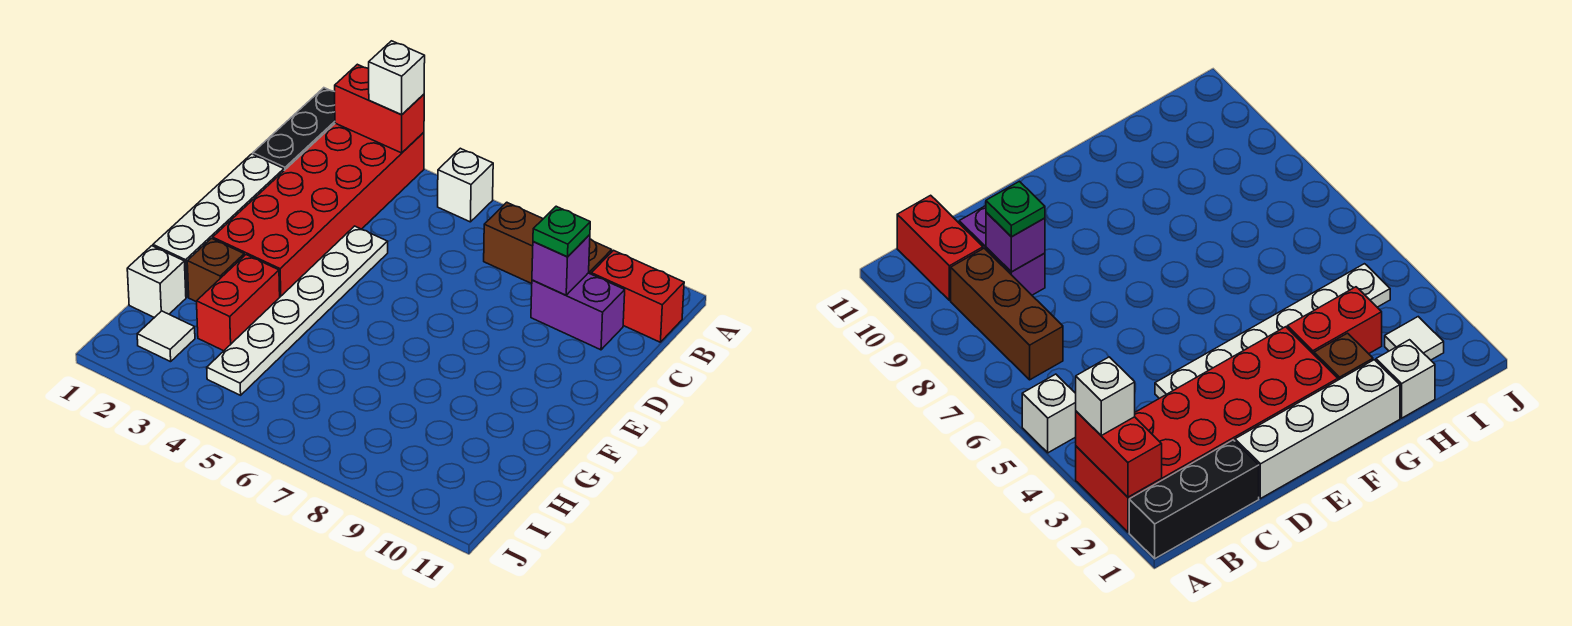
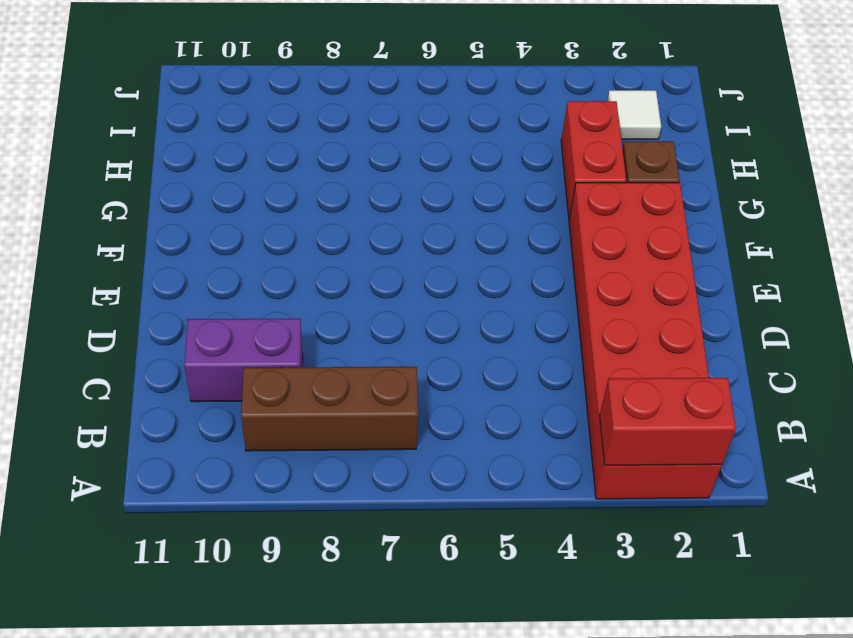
none -> black brick A1:C1 level 1
none -> white brick A5 level 1
none -> red brick B10:B11 level 1

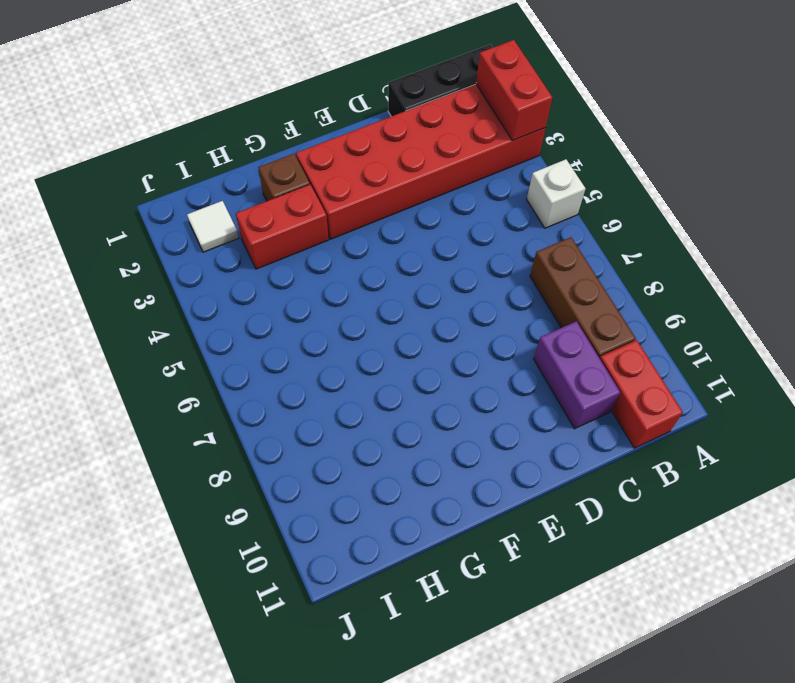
none -> white brick D1:G1 level 1
none -> white plate D4:I4 level 1
none -> white brick H1 level 1

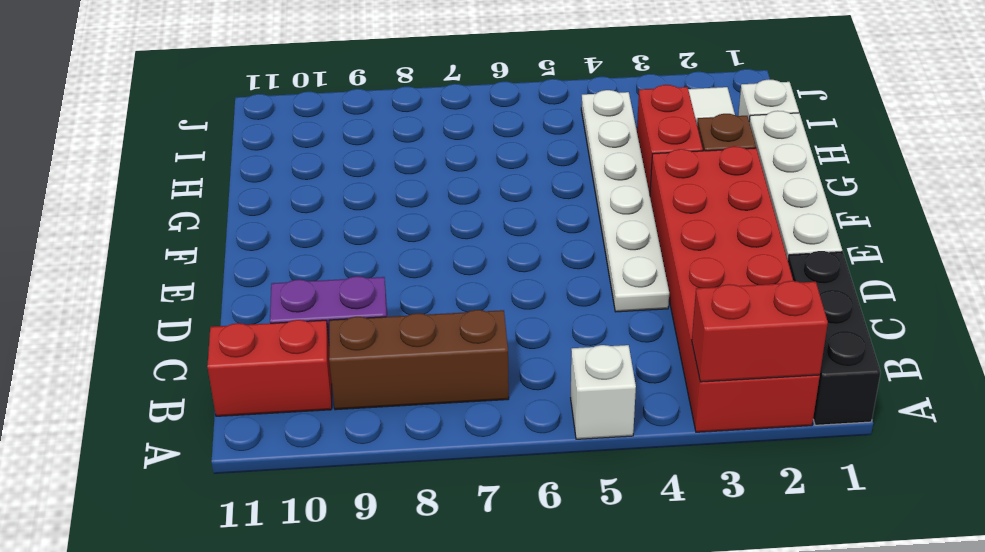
none -> purple brick C9 level 2
none -> white brick A3 level 3
none -> green plate C9 level 3

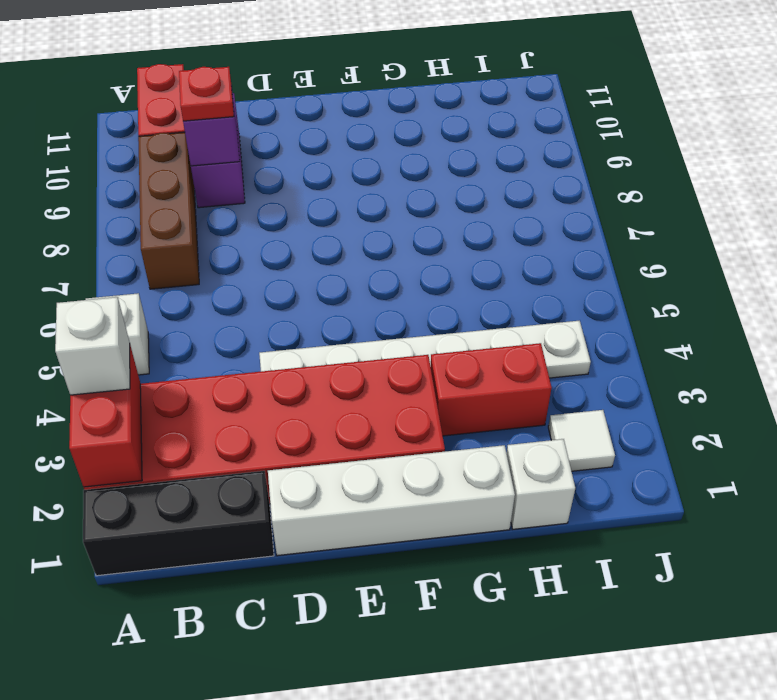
red plate C9 level 3 -> green plate C9 level 3
none -> brown brick G2 level 1

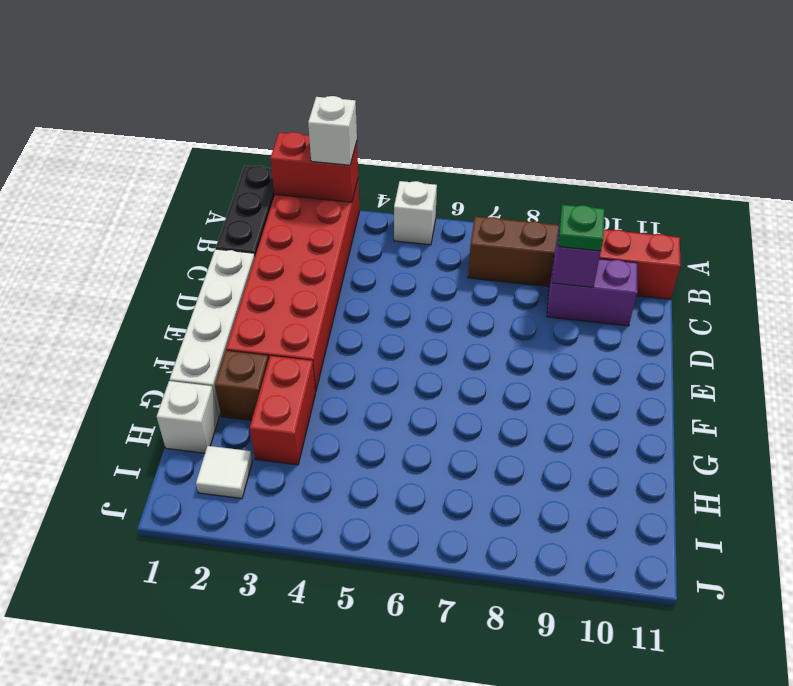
none -> white plate D4:I4 level 1

